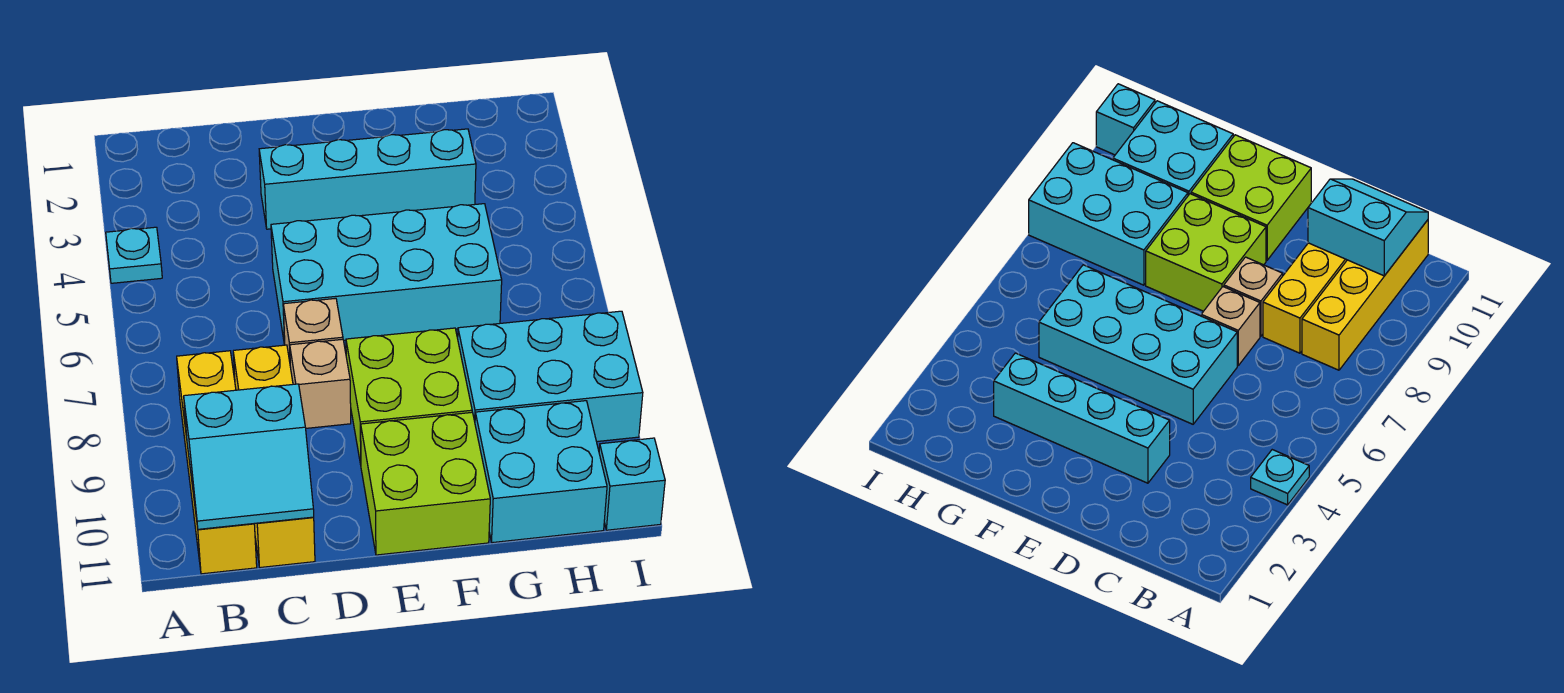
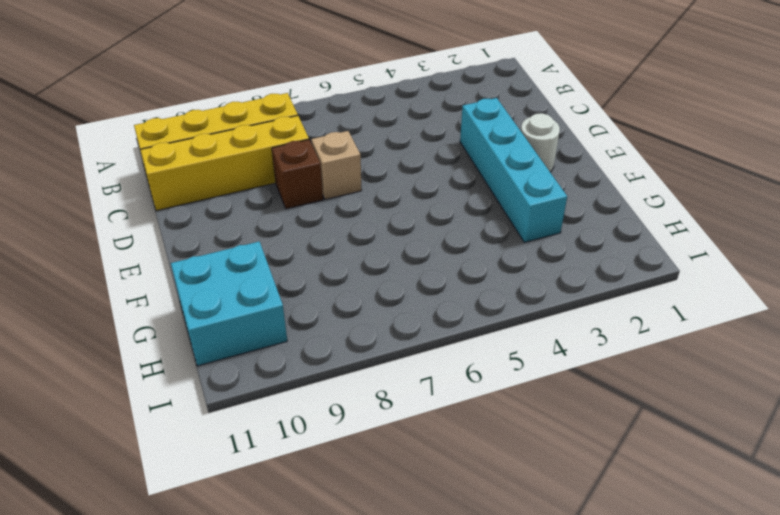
brown brick D8 level 1 -> tan brick D8 level 1
white round brick E2 level 1 -> none
none -> cyan plate A4 level 1
none -> cyan brick D5:G6 level 1
none -> lime brick E8:F9 level 1

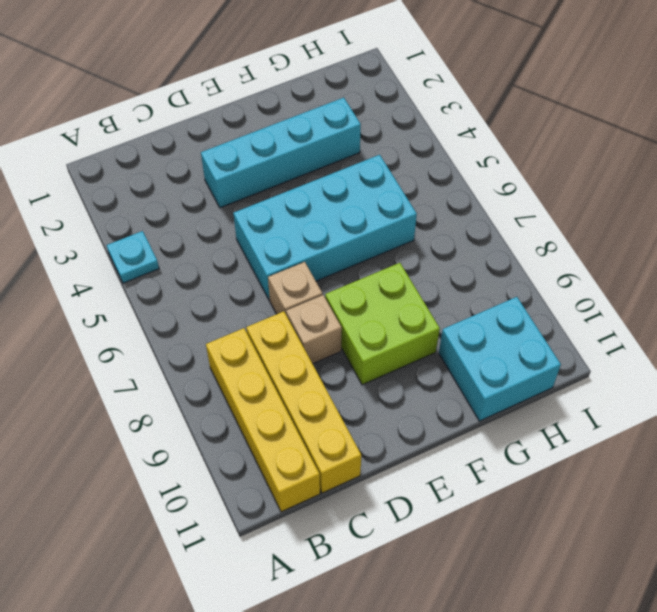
none -> lime brick E10:F11 level 1
none -> cyan brick G8:I9 level 1
none -> cyan brick I11 level 1

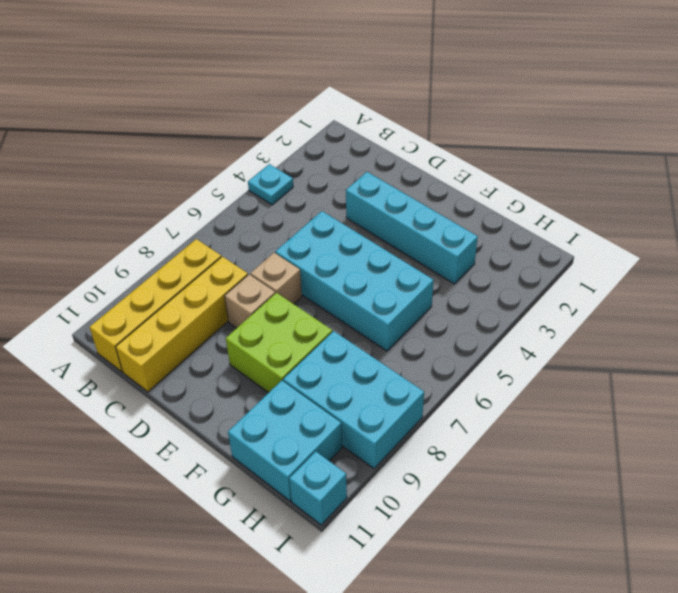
none -> lime brick E10:F11 level 1
none -> cyan slope B10:C11 level 2 top 10

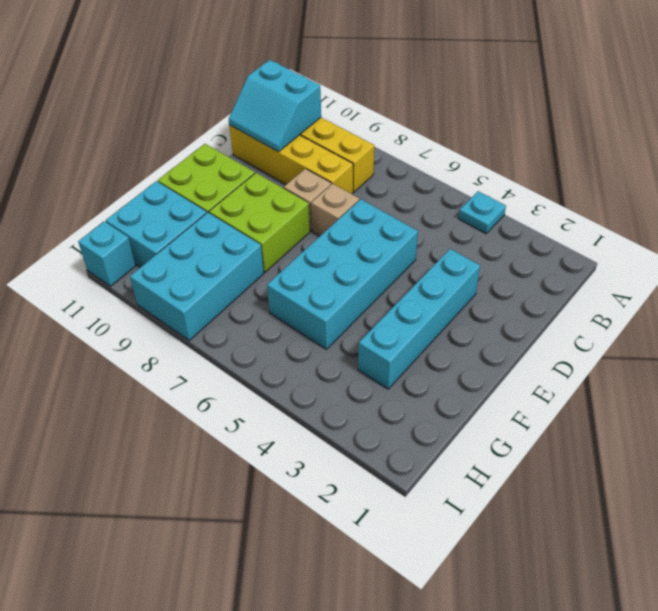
cyan slope B10:C11 level 2 top B -> cyan slope B10:C11 level 2 top 10

